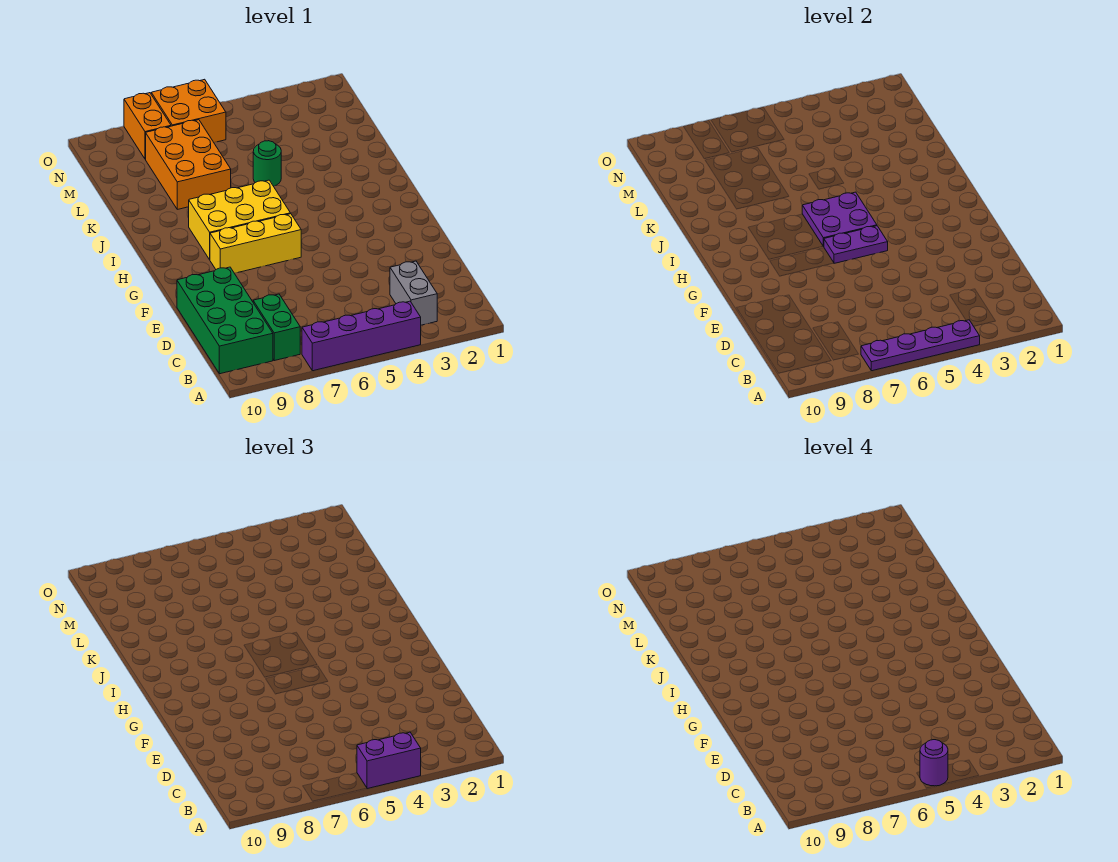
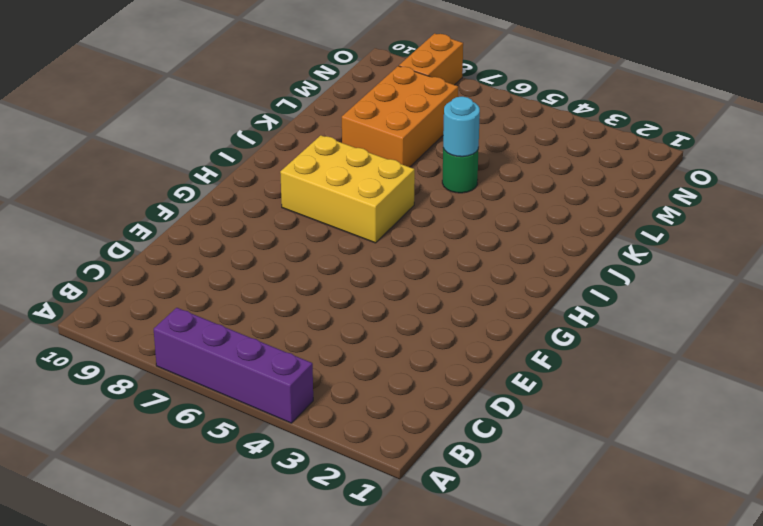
cyan round brick K5 level 2 -> none
none -> grey brick B3:C3 level 1
none -> green brick B8:C8 level 1
none -> green brick B9:E10 level 1

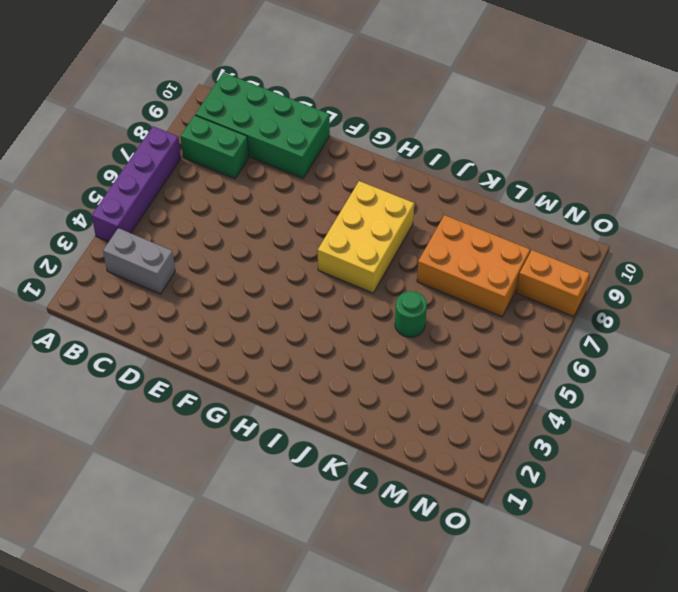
none -> yellow brick G6:G8 level 1
none -> orange brick N6:O7 level 1
none -> purple plate A4:A7 level 2

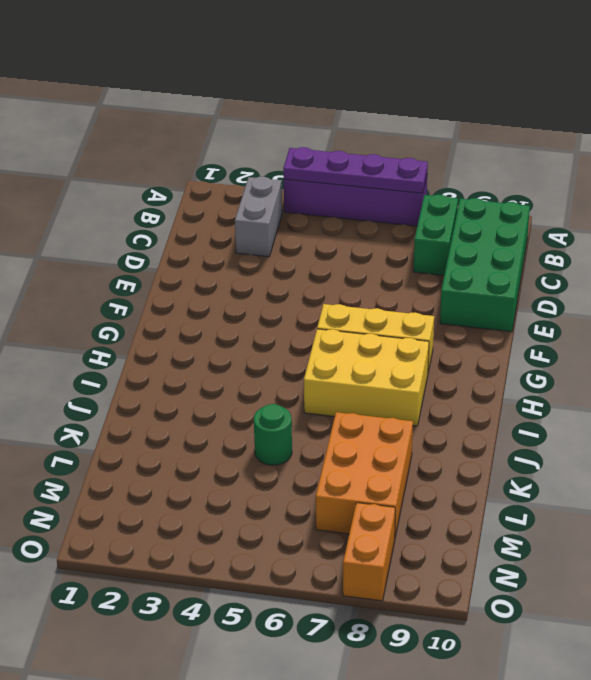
none -> orange brick N6:O7 level 1
none -> purple plate G5:G6 level 2
none -> purple plate H5:I6 level 2

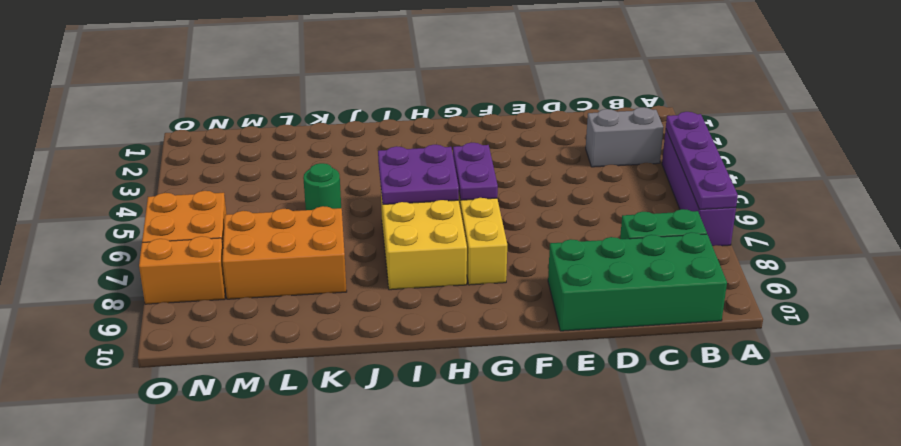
none -> purple brick A4:A5 level 3
none -> purple round brick A5 level 4

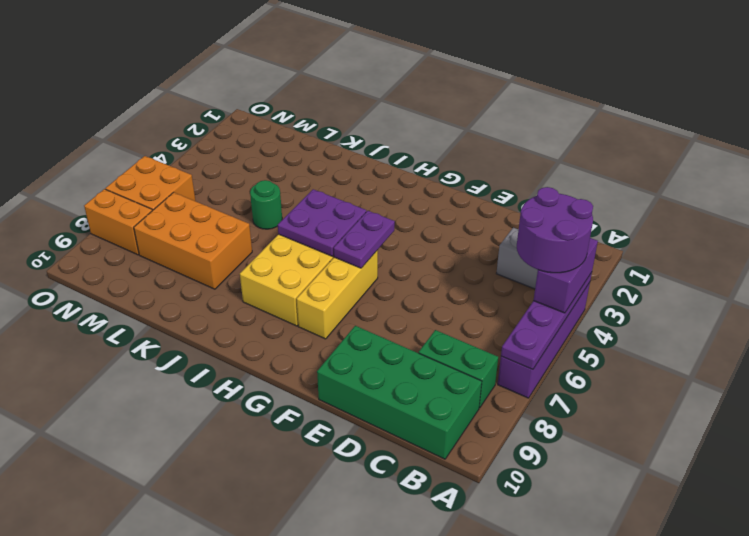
purple round brick A4:B5 level 4 -> purple round brick A5 level 4

